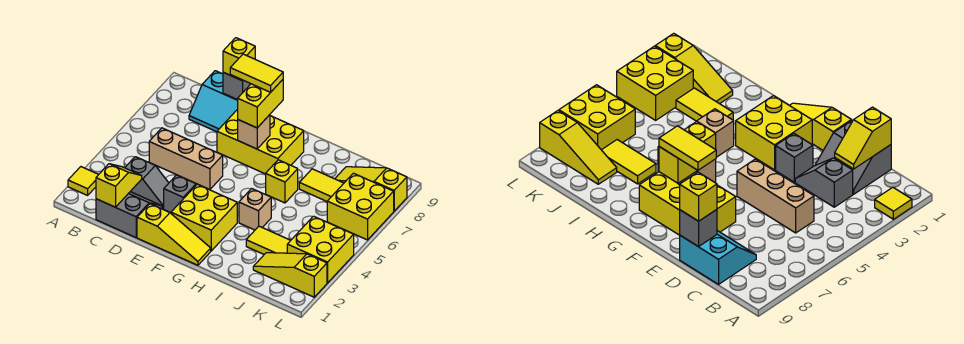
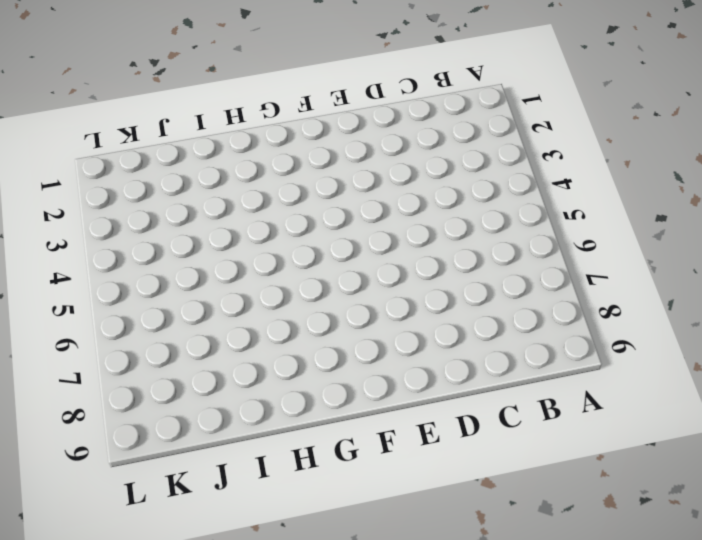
none -> yellow tile A2 level 1
none -> grey slope C1:D2 level 1 top 1
none -> grey slope C3:D3 level 1 top C

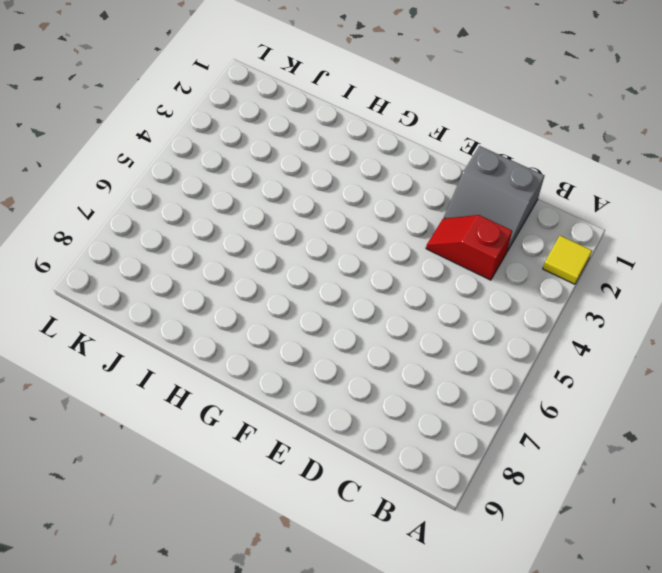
red slope C3:D3 level 1 top C -> grey slope C3:D3 level 1 top C
none -> tan brick C5:E5 level 1
none -> cyan slope C8:D9 level 1 top 9
none -> yellow slope E1:G1 level 1 top E

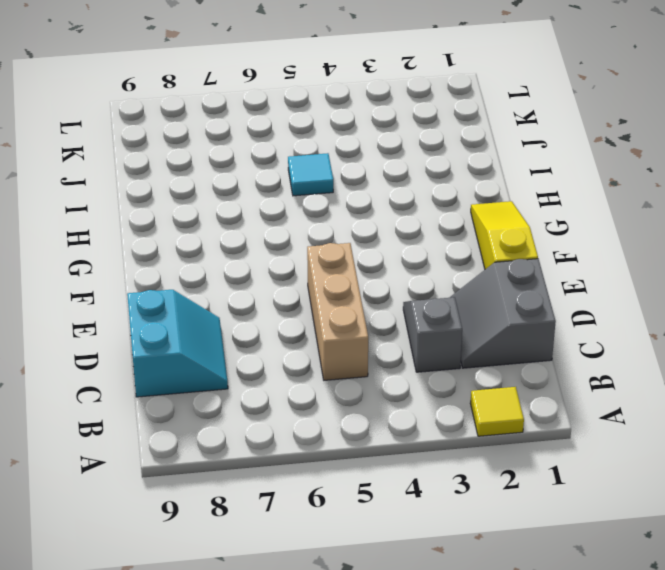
cyan tile I5 level 1 -> none
none -> grey brick E3 level 1
none -> yellow brick E7:G8 level 1
none -> yellow brick F2:G3 level 1

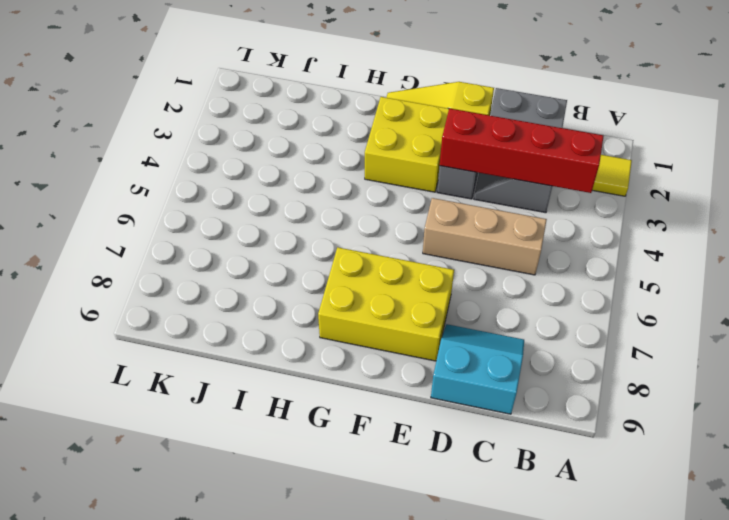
red brick B3:E3 level 2 -> none
none -> tan brick H4 level 1
none -> yellow brick H6 level 1
none -> yellow tile I3:J3 level 1

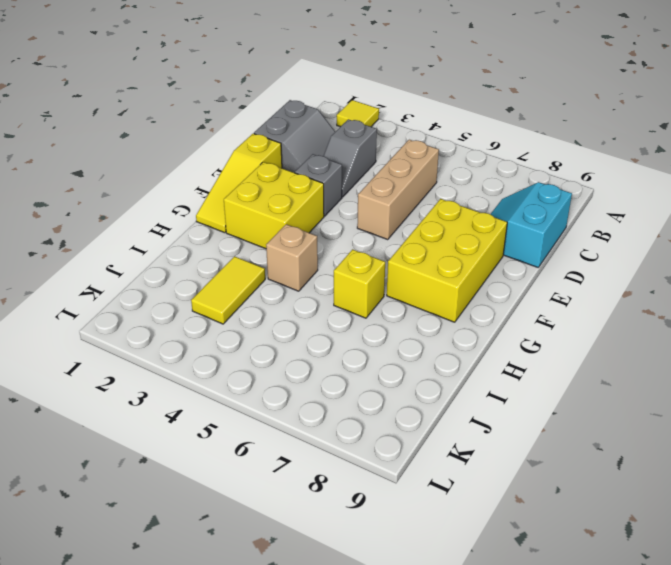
none -> yellow tile I7:J7 level 1
none -> yellow slope J2:L2 level 1 top L
none -> yellow slope J8:L8 level 1 top L

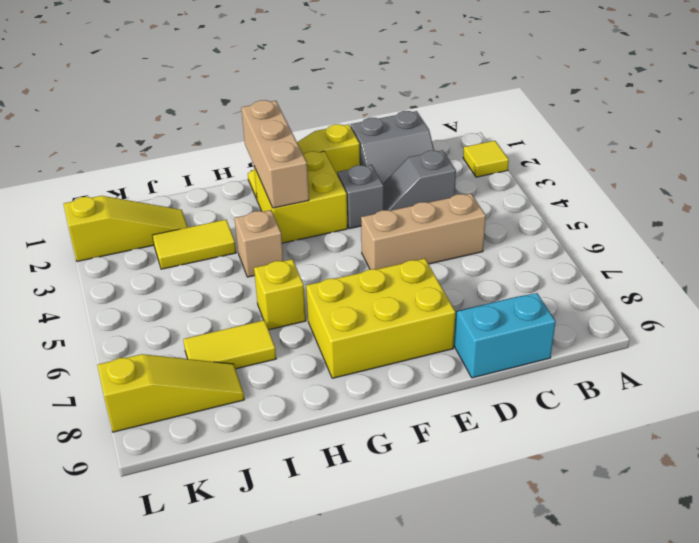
tan brick G1:G3 level 2 -> none
none -> yellow brick K3:L4 level 1
none -> yellow brick K6:L7 level 1
none -> yellow slope C1:C2 level 2 top 1

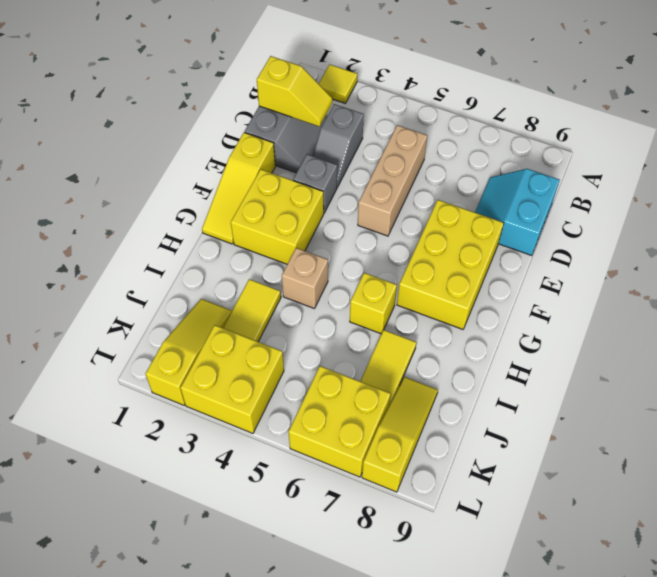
none -> grey brick D9 level 2
none -> tan brick F7 level 2
none -> yellow brick D9 level 3

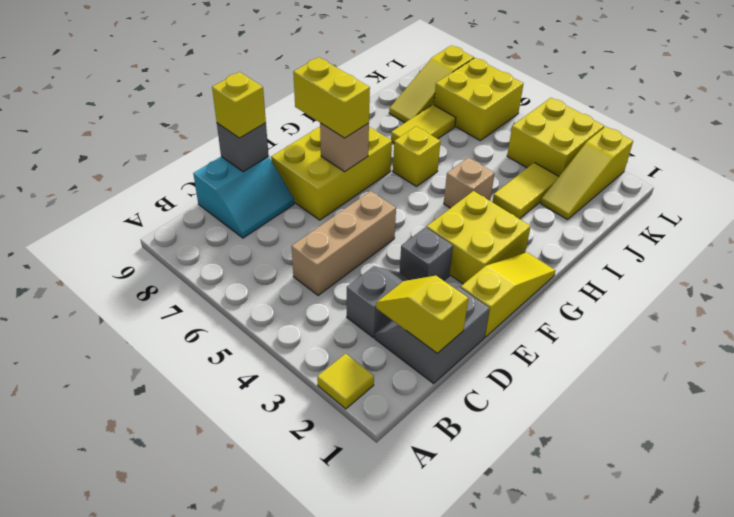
none -> yellow tile E8:F8 level 4

